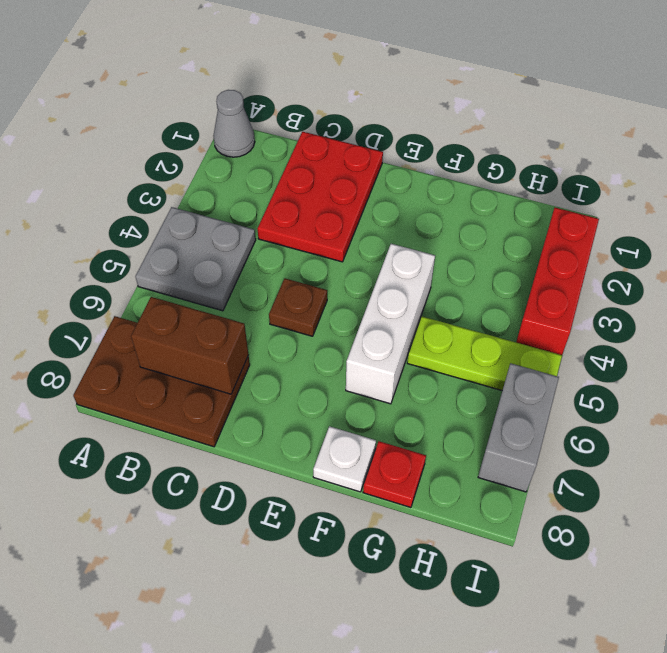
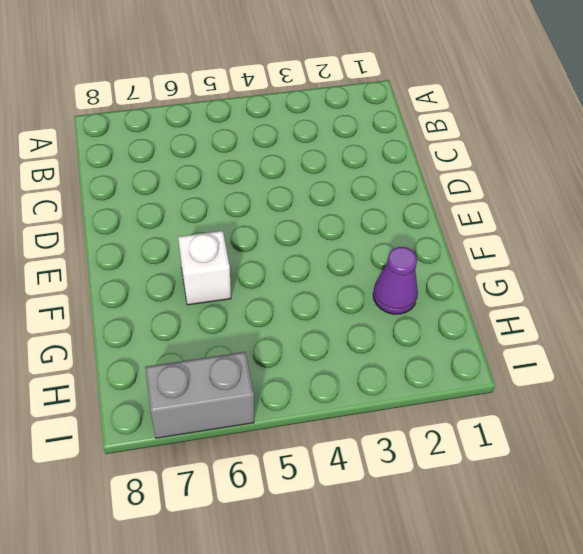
white brick F6 level 1 -> white brick F4:F6 level 1
purple cone G2 level 1 -> none
none -> grey cone A1 level 1
none -> grey plate A4:B5 level 1
none -> brown plate A7:C8 level 1

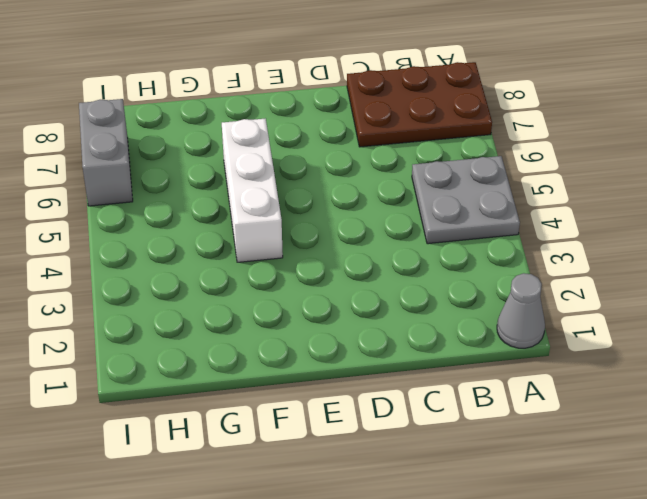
none -> red plate C1:D3 level 1
none -> brown plate D5 level 1
none -> white plate F8 level 1

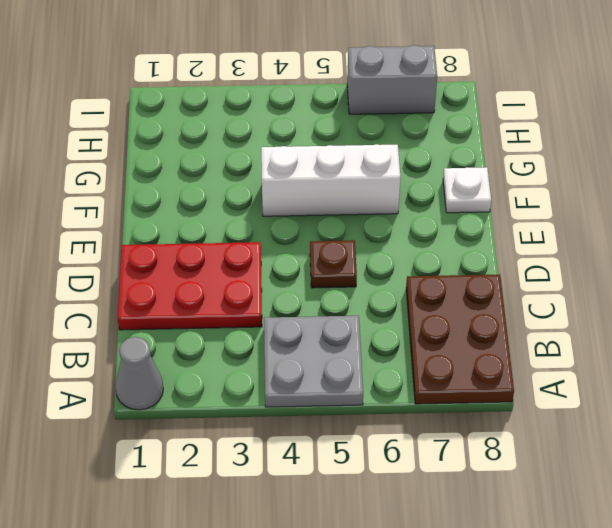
none -> lime plate G5:I5 level 1
none -> red plate G8 level 1
none -> red brick I2:I4 level 1

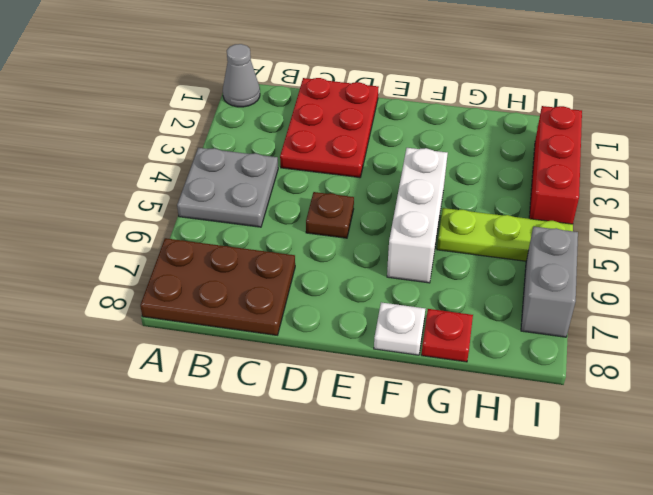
none -> brown brick B7:C7 level 2

